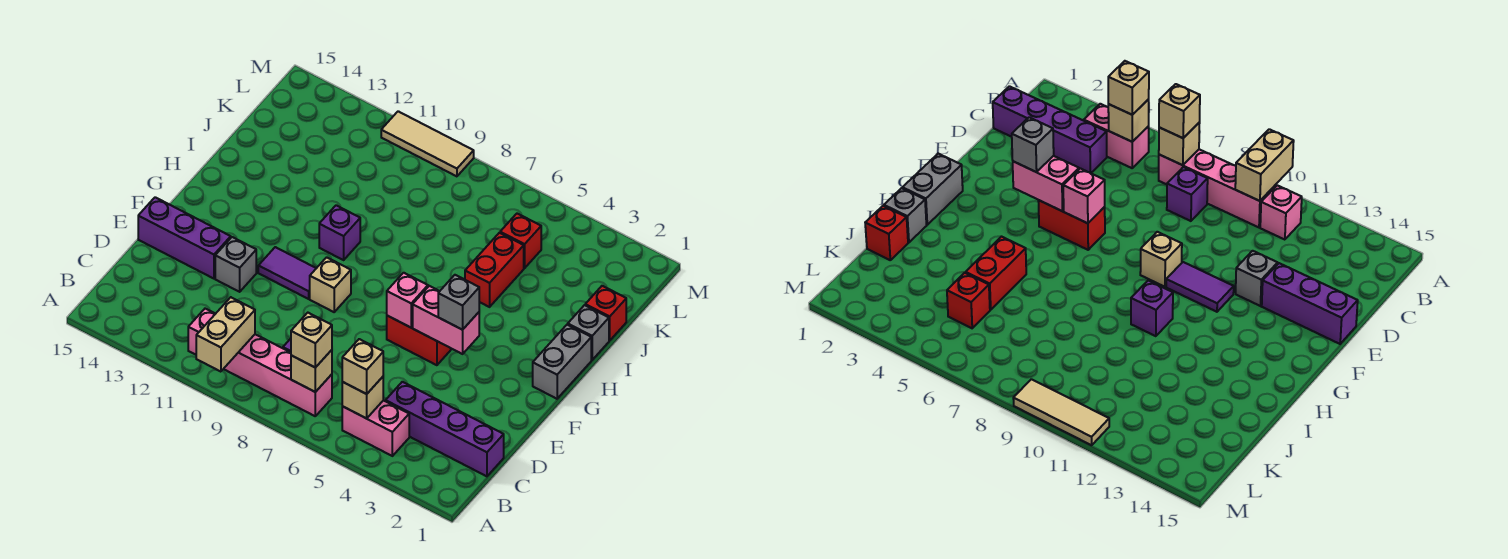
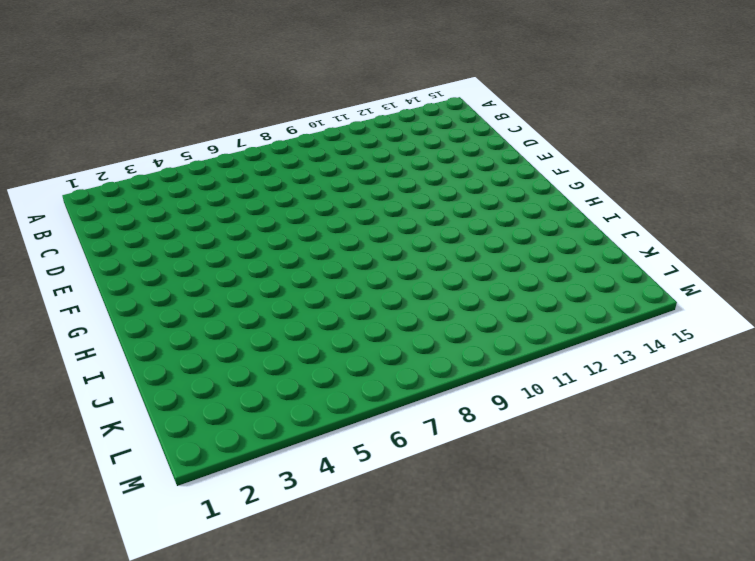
none -> pink brick B4:B5 level 1
none -> pink brick B7:B10 level 1
none -> pink brick B11 level 1

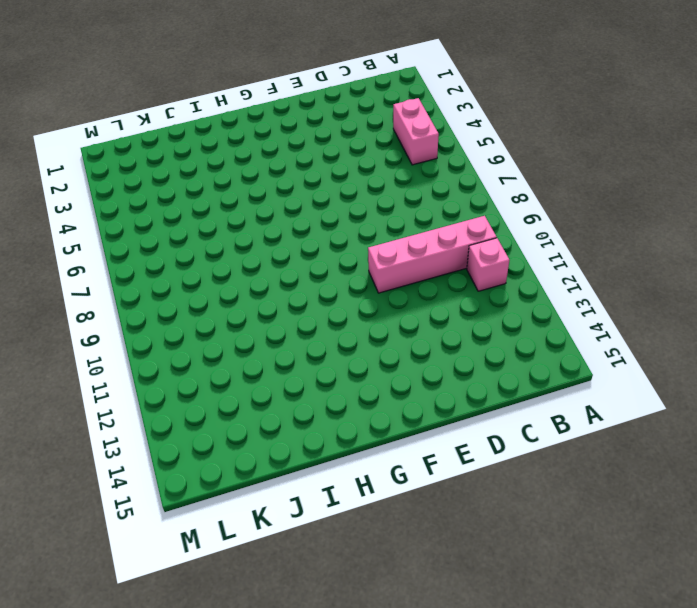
pink brick B10:E10 level 1 -> pink brick B7:B10 level 1
none -> purple brick C1:C4 level 1
none -> purple brick C8 level 1
none -> grey brick E12 level 1

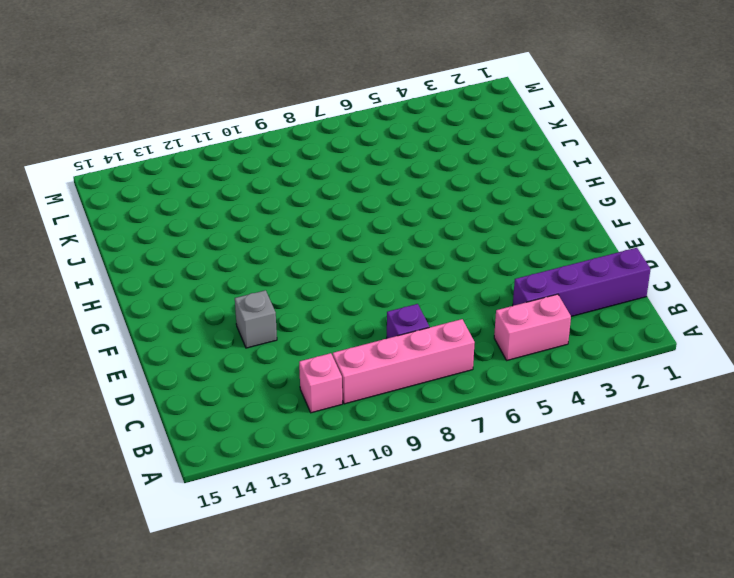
none -> purple brick E13:E15 level 1
none -> red brick F5:F6 level 1
none -> tan brick F9 level 1

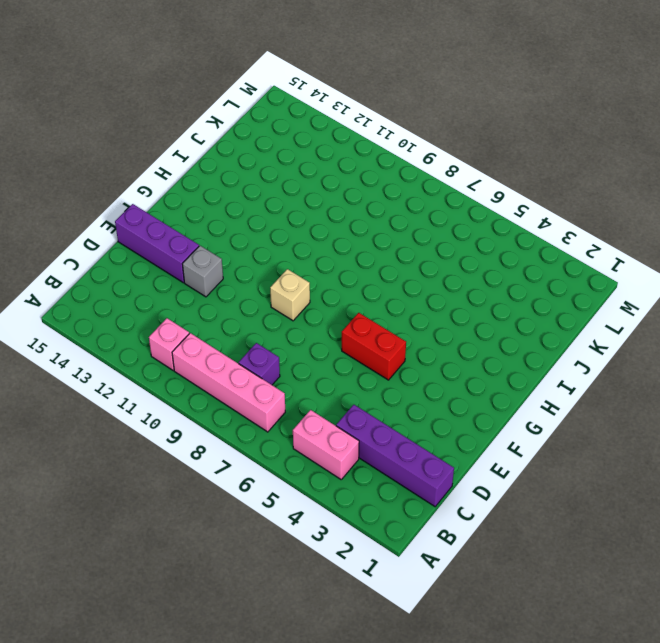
none -> purple tile F10:F11 level 1
none -> grey brick G1:H1 level 1
none -> purple brick H10 level 1

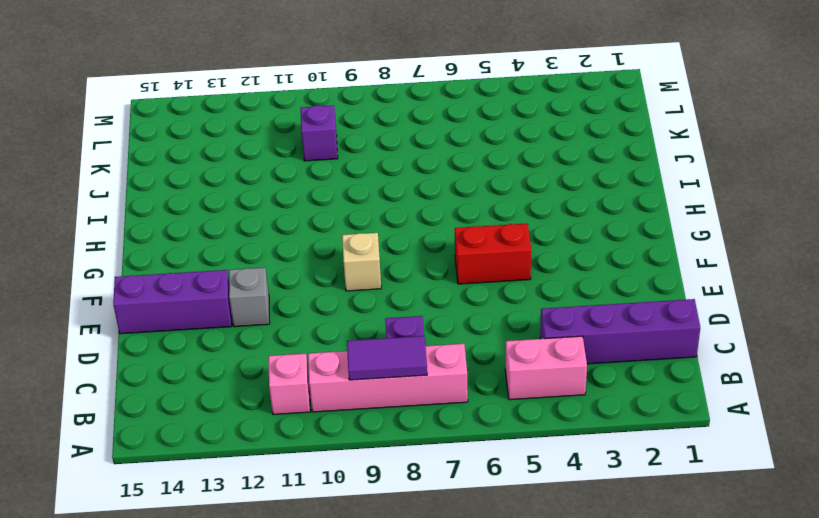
purple tile B8:B9 level 2 -> purple tile F10:F11 level 1
purple brick K10 level 1 -> purple brick H10 level 1
none -> grey brick G1:H1 level 1
none -> grey brick I1 level 1
none -> red brick I5:J5 level 1

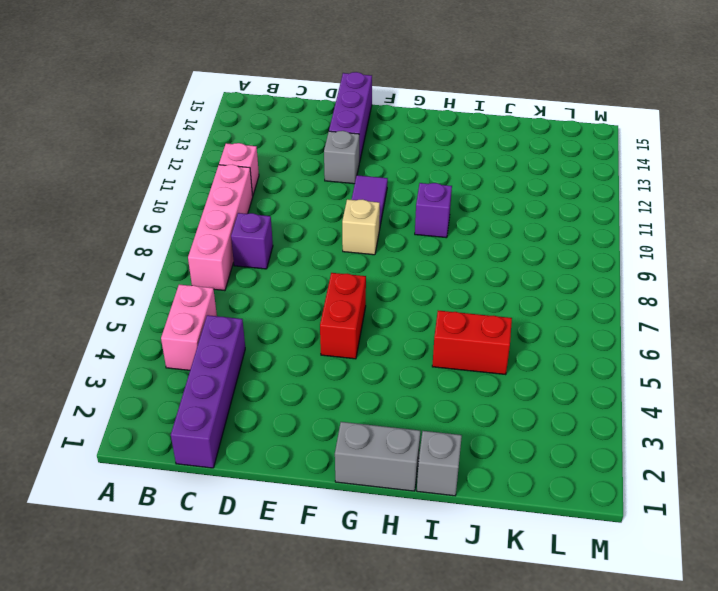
none -> red brick J1 level 1
none -> red brick K5 level 1
none -> tan tile M9:M11 level 1

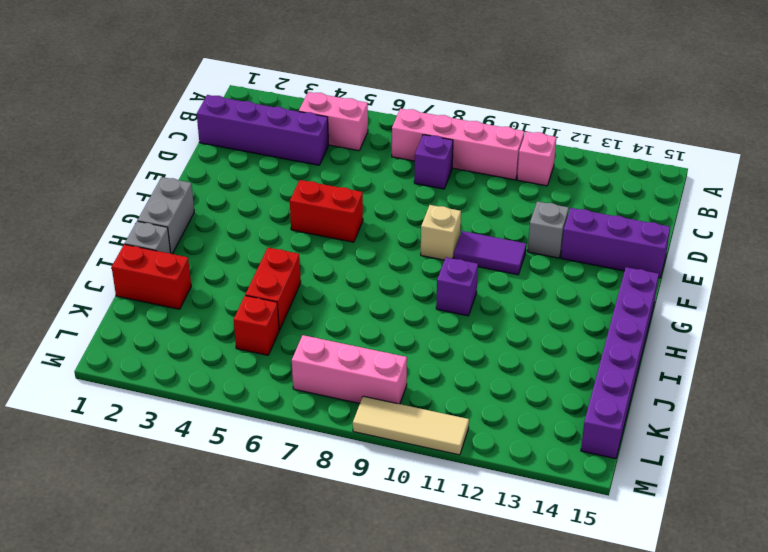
purple brick G15:L15 level 1 -> none
red brick J1:J2 level 1 -> red brick J1 level 1
pink brick L7:L9 level 1 -> none
none -> tan brick A10:B10 level 2
none -> tan brick B5 level 2
none -> tan brick B7 level 2

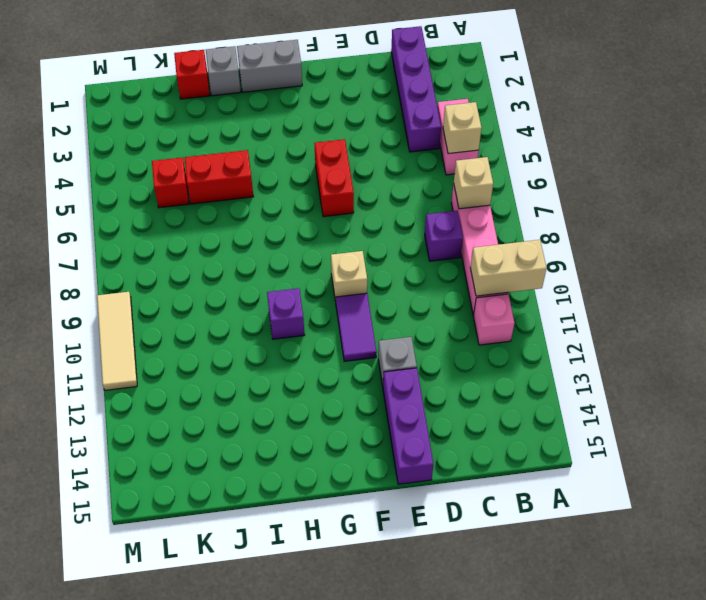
none -> pink brick F4:F5 level 2
none -> pink brick F6 level 2
none -> tan brick B5 level 3

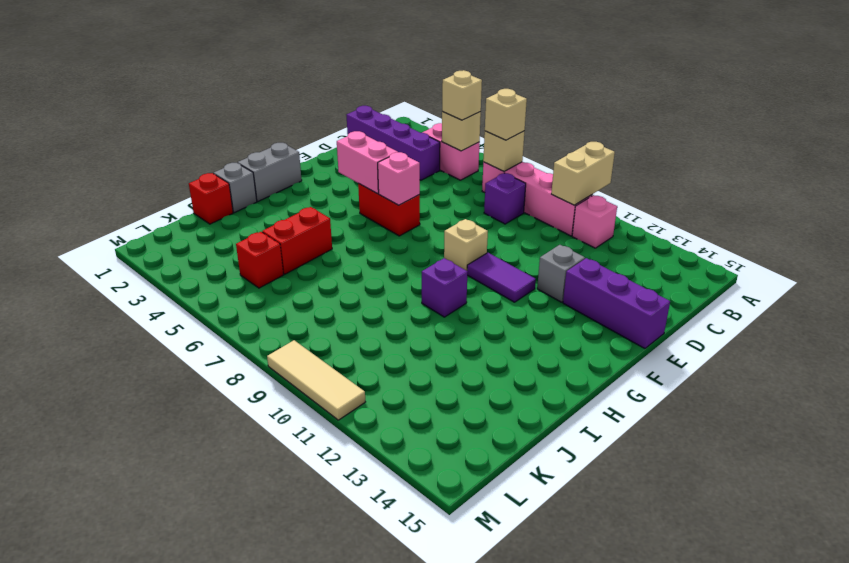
none -> grey brick F4 level 3

